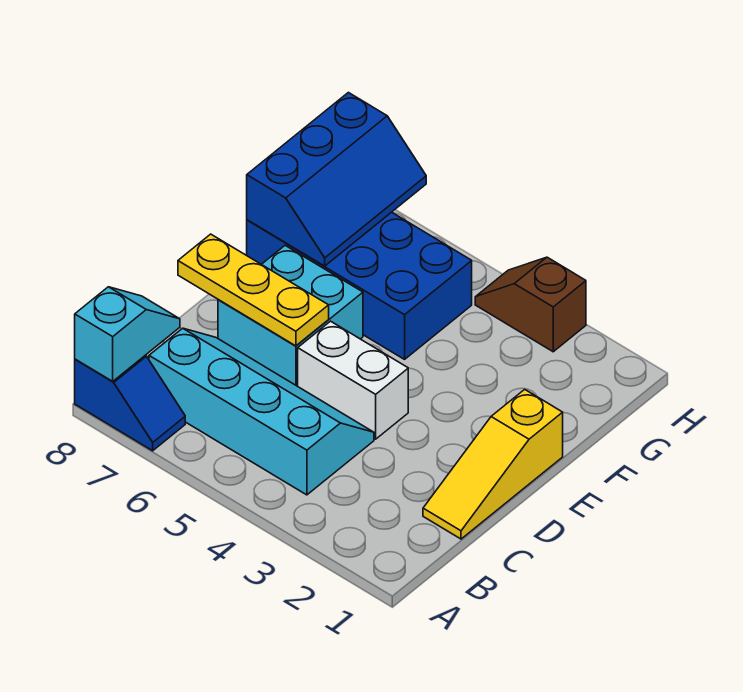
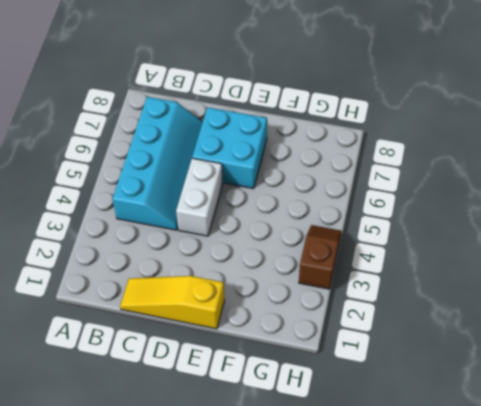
none -> blue slope A7:A8 level 1 top 8
none -> blue brick F5:G8 level 1

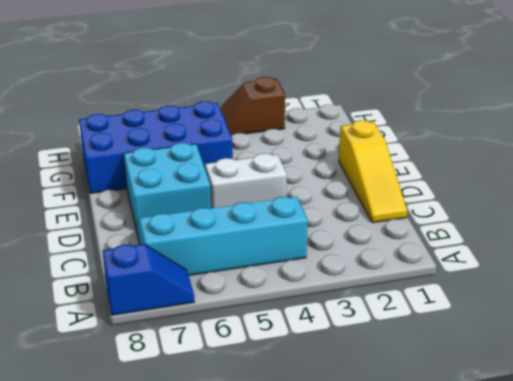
none -> cyan slope A8:B8 level 2 top A
none -> yellow plate D6:D8 level 2

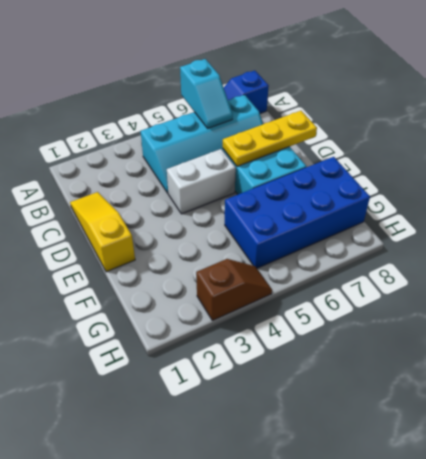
cyan slope A6:B6 level 2 top A -> cyan slope A8:B8 level 2 top A
none -> blue slope F7:H8 level 2 top 8

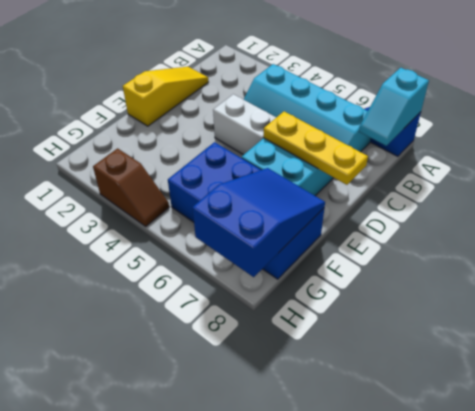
blue slope F7:H8 level 2 top H -> blue slope F7:H8 level 2 top 8

